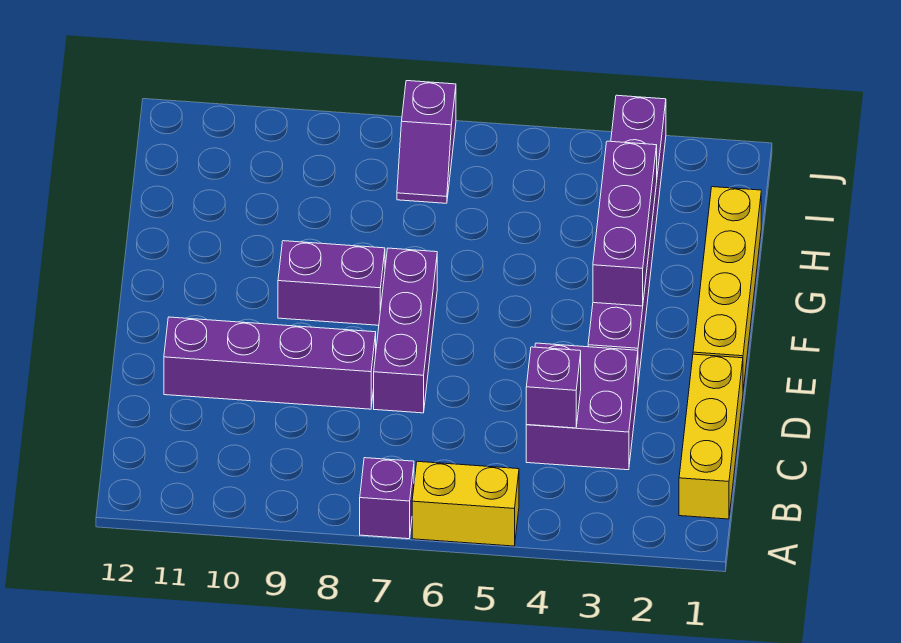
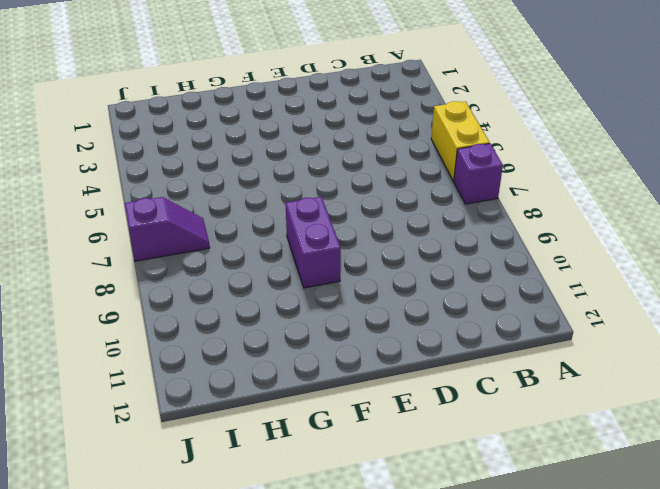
none -> yellow brick B1:D1 level 1
none -> purple brick C3:D4 level 1
none -> purple brick D7:F7 level 1

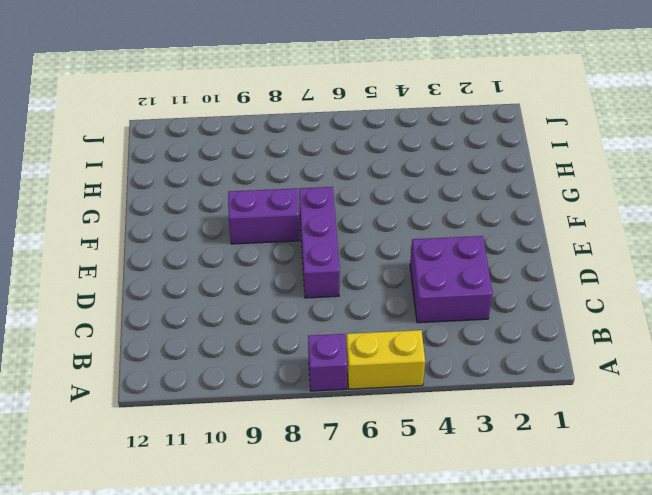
none -> yellow brick B1:D1 level 1
none -> purple brick D8:D11 level 1
none -> yellow brick E1:H1 level 1

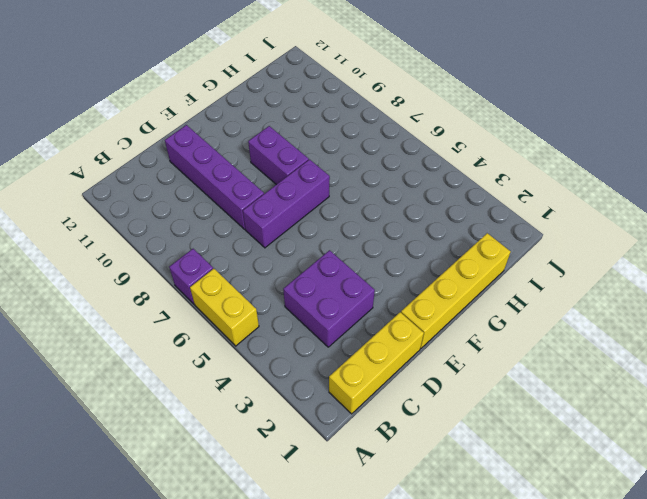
none -> purple brick E3:J3 level 1
none -> purple slope I7:J7 level 1 top J
none -> purple brick C4 level 2

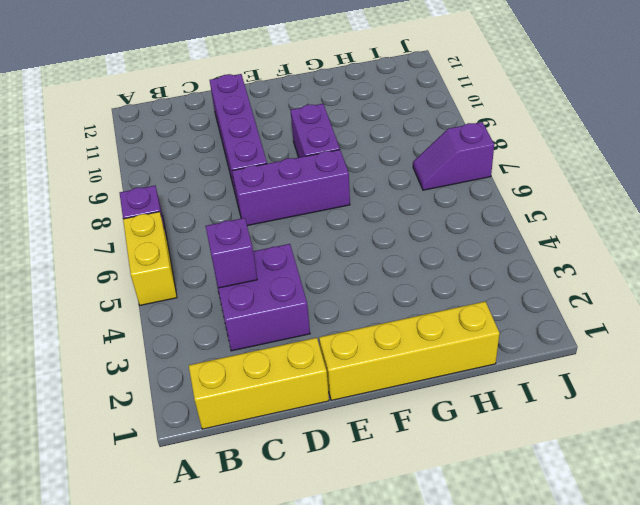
none -> purple brick E3:J3 level 1
none -> purple brick F3:H3 level 2

